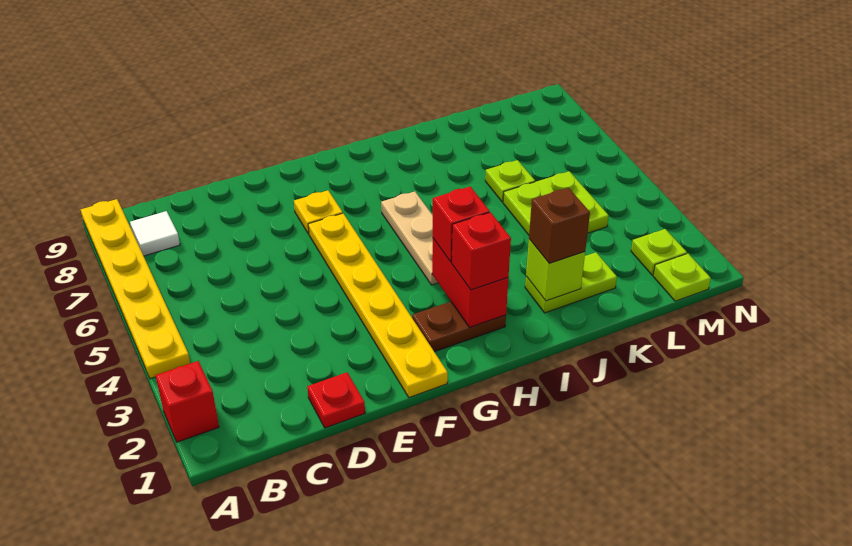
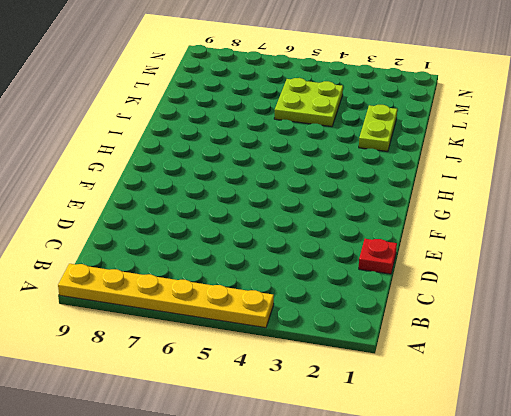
none -> red brick A2 level 1
none -> white tile B8 level 1
none -> yellow plate F1:F6 level 1

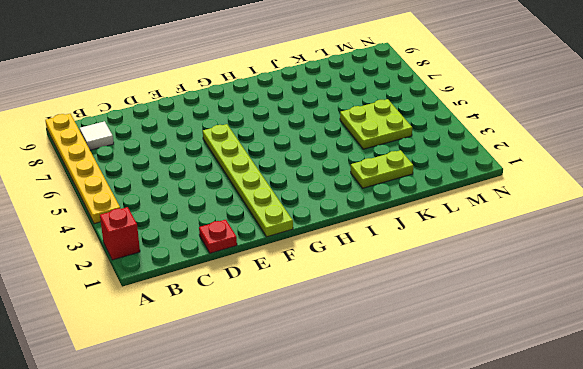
lime plate F1:F6 level 1 -> yellow plate F1:F6 level 1
none -> yellow plate F7 level 1
none -> brown plate G2:H2 level 1
none -> tan plate H4:H6 level 1

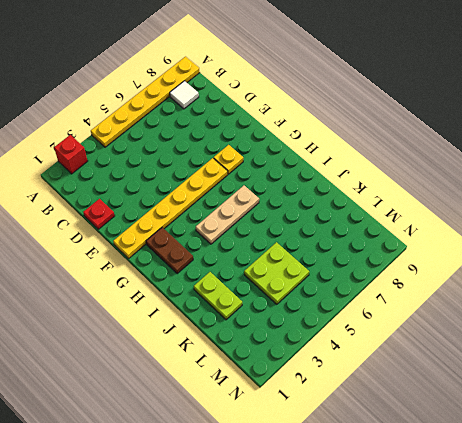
none -> lime plate K6 level 1
none -> lime plate M1 level 1
none -> lime plate M2 level 1

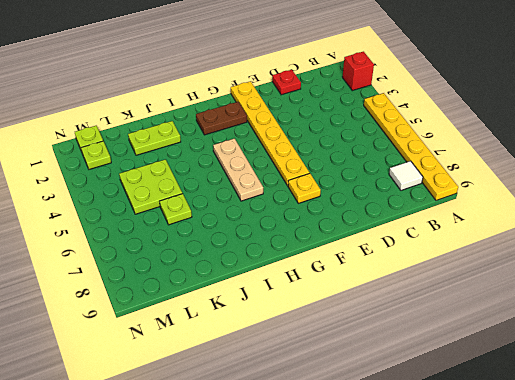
none -> red brick H2:H3 level 2
none -> lime brick J2 level 2
none -> red brick H2 level 3

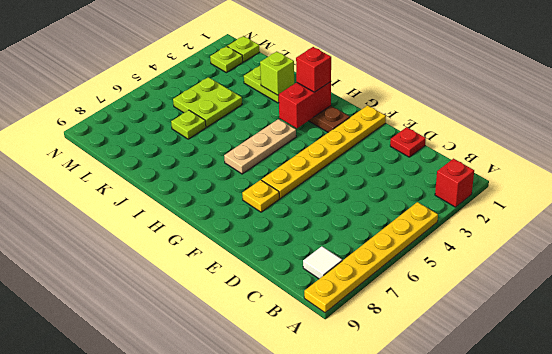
none -> red brick H3 level 3
none -> brown brick J2 level 3

